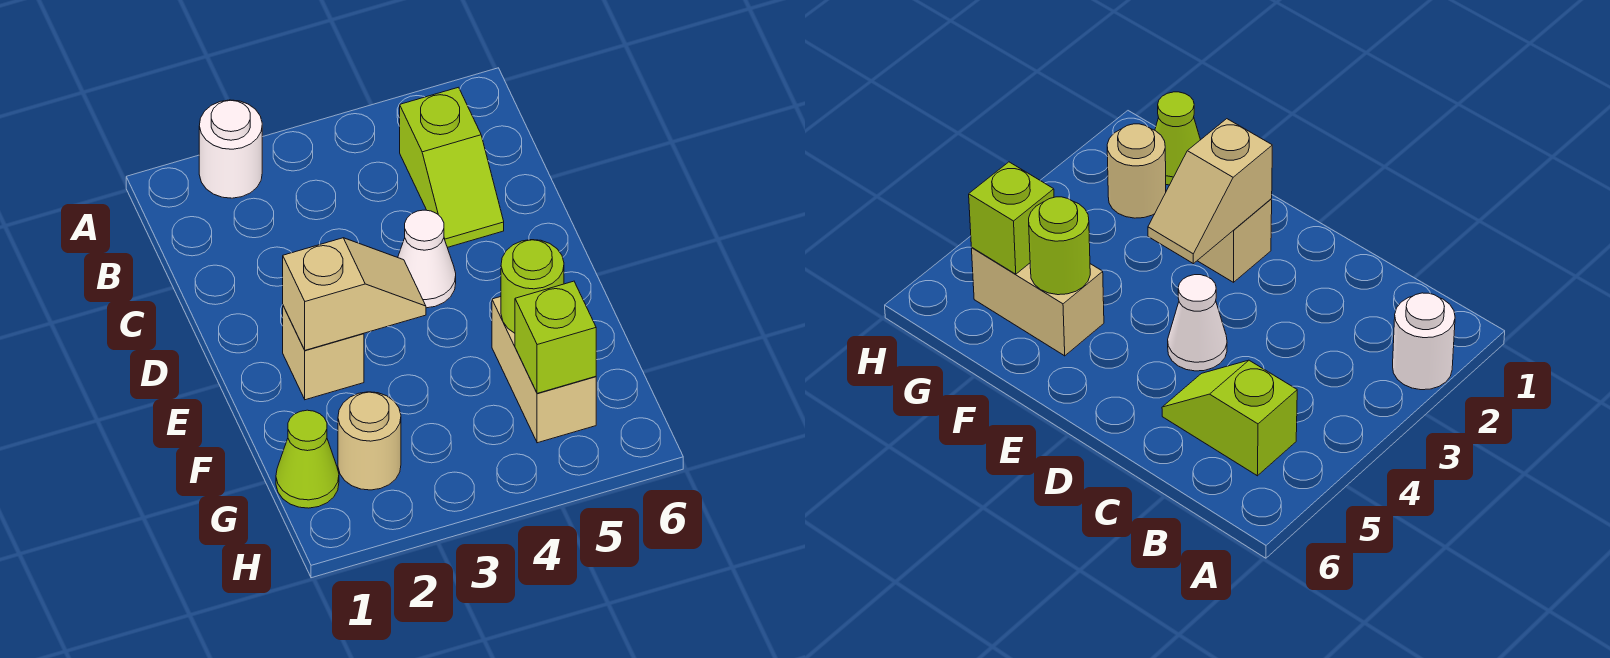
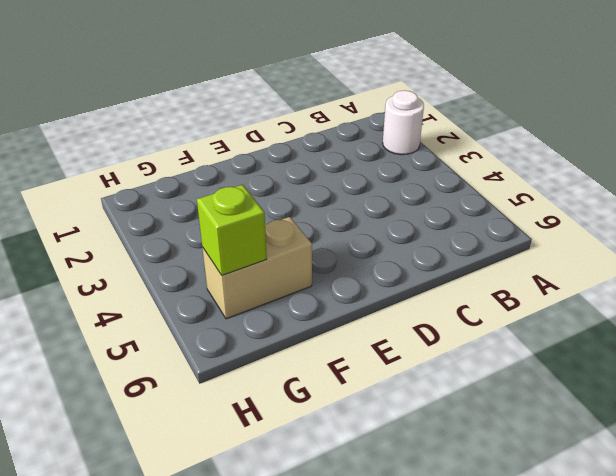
none -> lime slope B5:C5 level 1 top B
none -> white cone D4 level 1

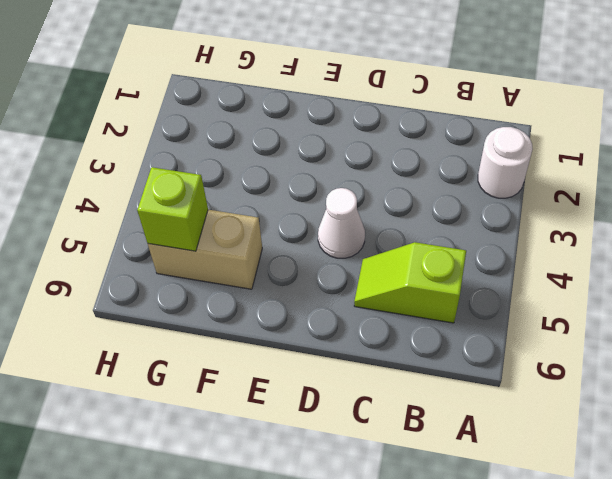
none -> tan brick E2 level 1
none -> lime cone G1 level 1

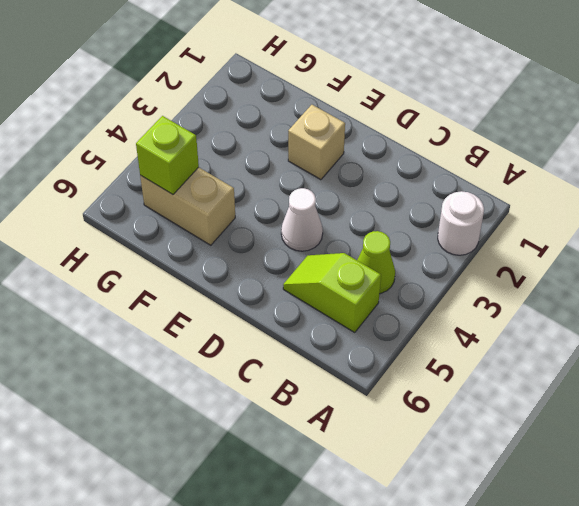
lime cone B4 level 1 -> lime cone G1 level 1
none -> tan round brick G2 level 1
none -> tan slope E2:E3 level 2 top 2

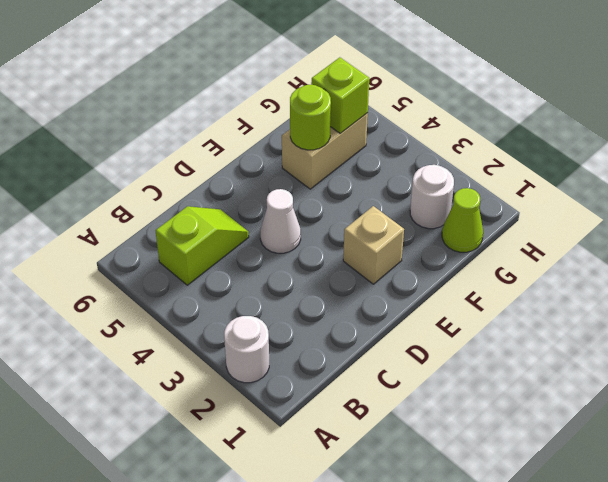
white round brick G2 level 1 -> tan round brick G2 level 1
none -> tan slope E2:E3 level 2 top 2

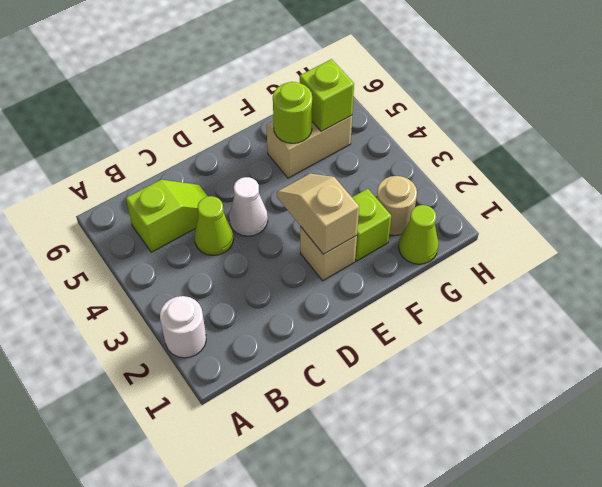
lime cone C4 level 1 -> none
lime brick F2 level 1 -> none

